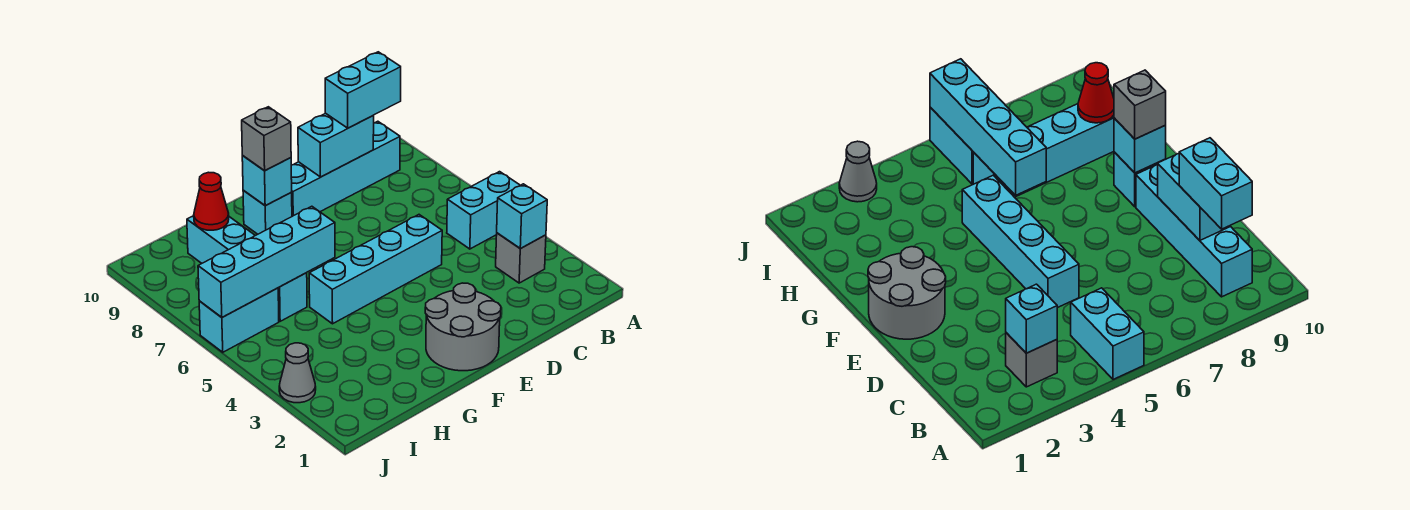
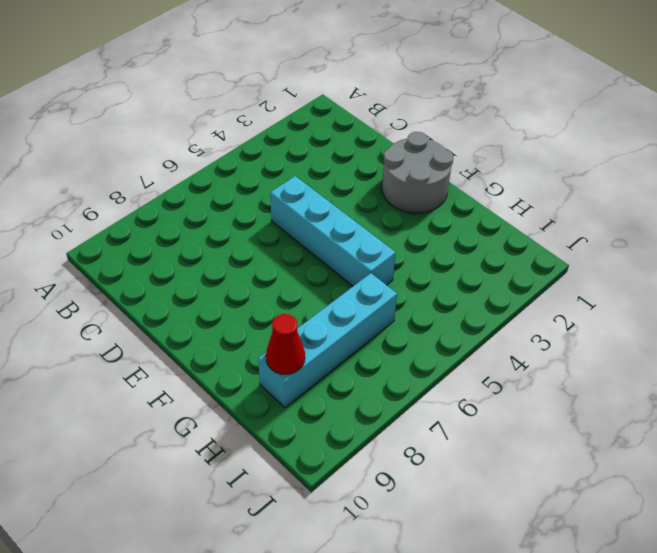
none -> cyan brick A5:B5 level 1
none -> grey brick B3 level 1
none -> cyan brick B9:E9 level 1

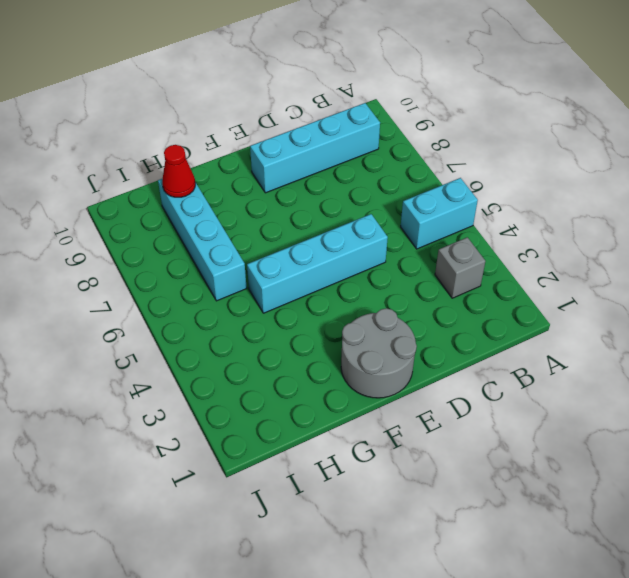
none -> cyan brick F9 level 1
none -> cyan brick I6:J6 level 1
none -> grey cone J3 level 1

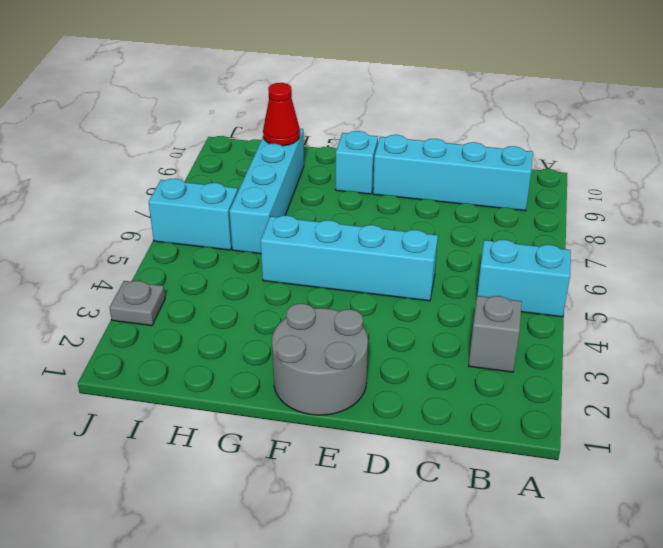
grey plate J3 level 1 -> grey cone J3 level 1
none -> cyan brick B3 level 2
none -> cyan brick C9:D9 level 2
none -> cyan brick F9 level 2

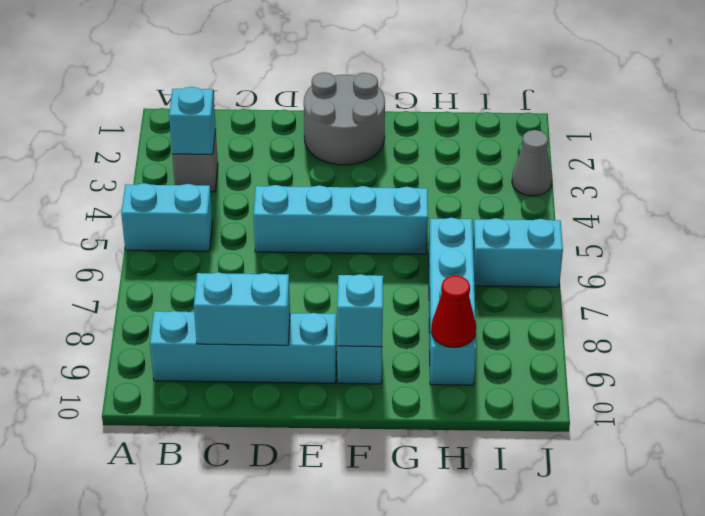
none -> cyan brick G6:J6 level 2
none -> cyan brick B9:C9 level 3
none -> grey brick F9 level 3

